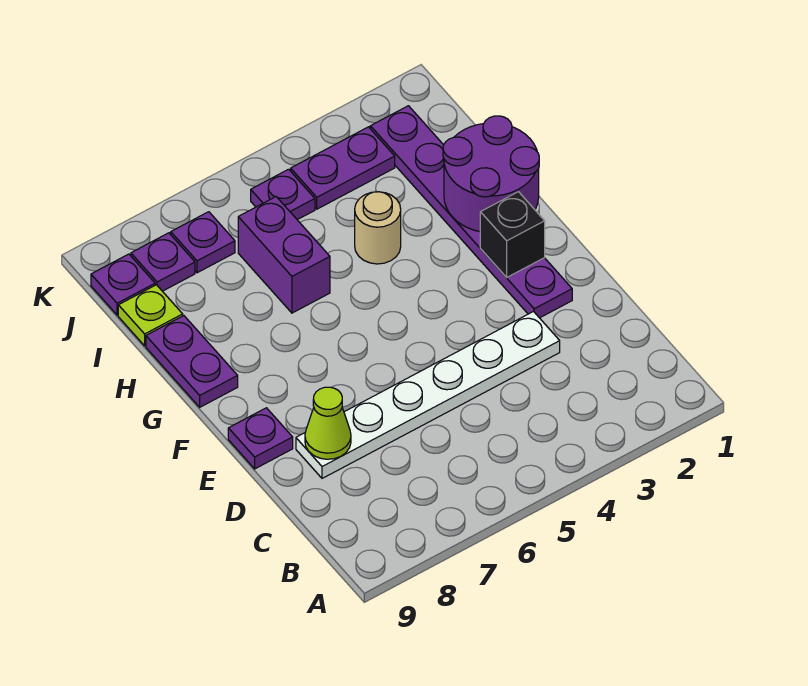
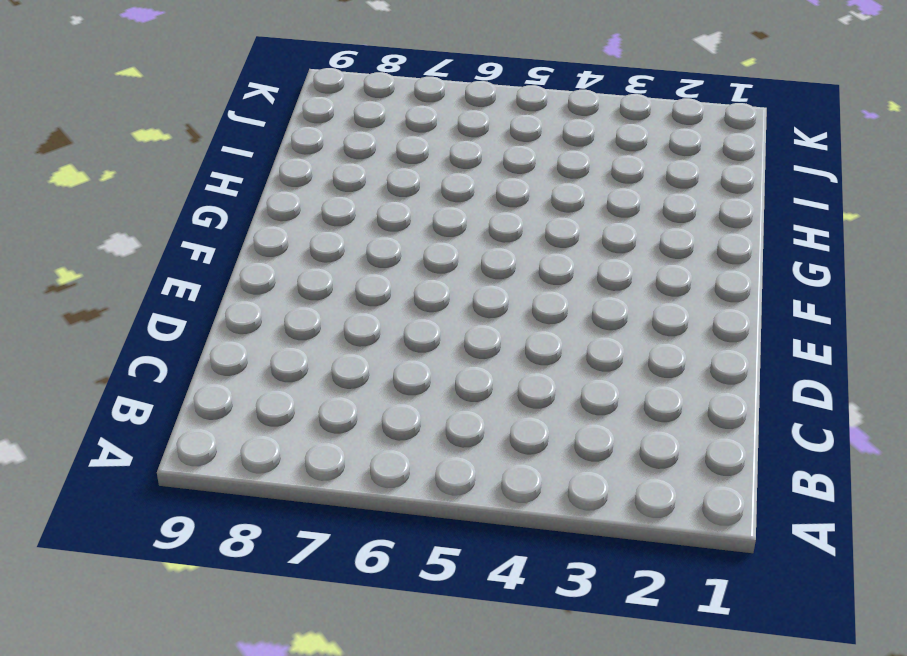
none -> white plate D3:D8 level 1
none -> purple plate E2:J2 level 1
none -> purple plate E9 level 1

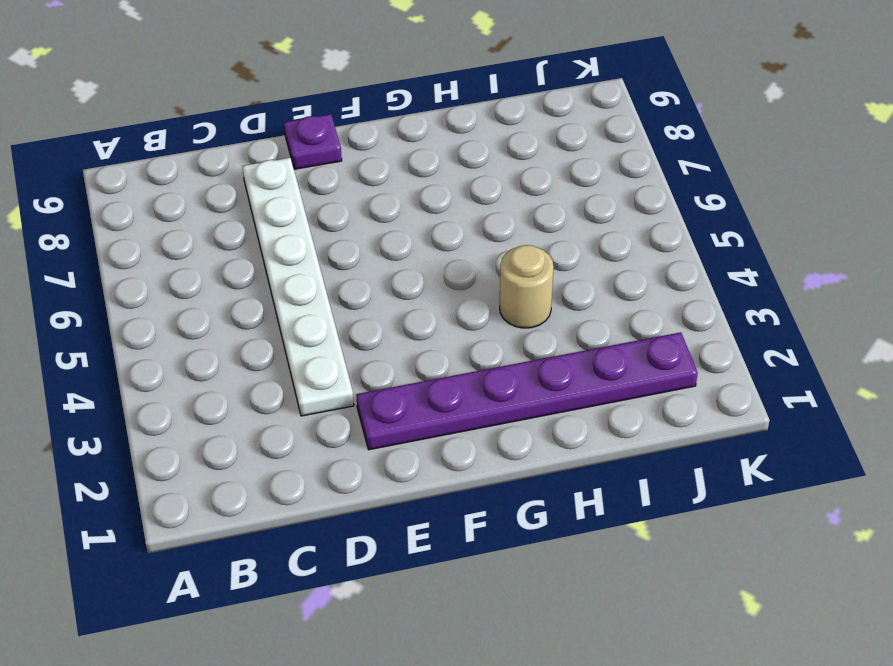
none -> purple plate G9:H9 level 1
none -> purple brick H6:I6 level 1
none -> lime plate I9 level 1

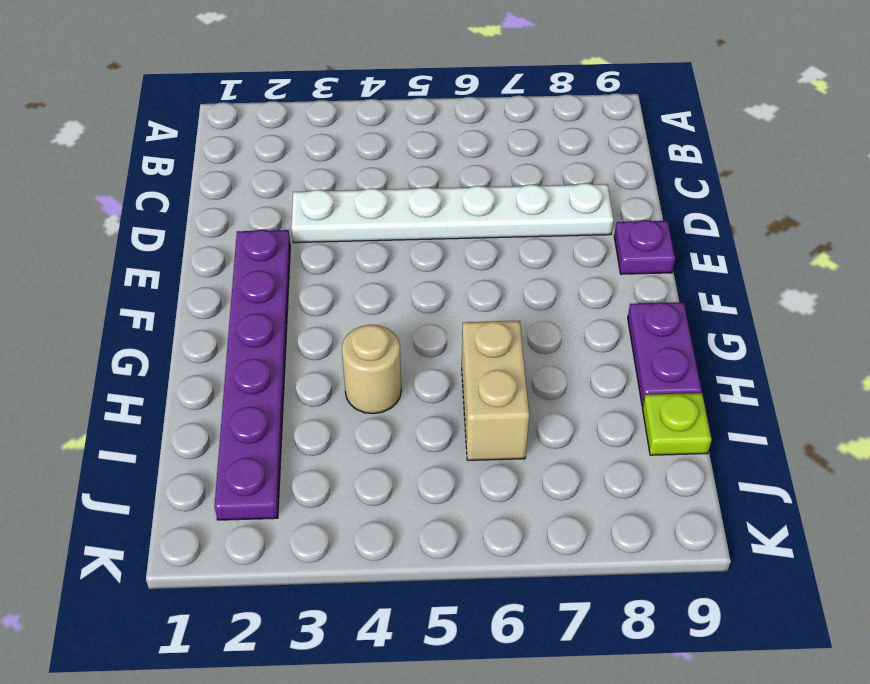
tan brick H6:I6 level 1 -> purple brick H6:I6 level 1
none -> purple plate J3:J4 level 1
none -> purple plate J5 level 1
none -> purple plate J7 level 1

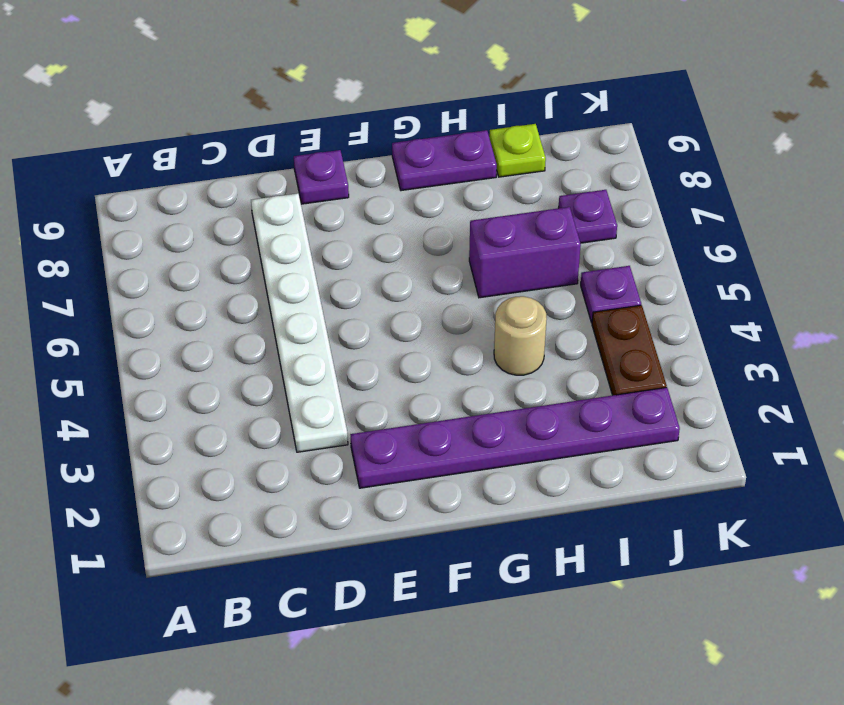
brown plate J3:J4 level 1 -> purple plate J3:J4 level 1
none -> purple plate J8 level 1
none -> purple plate J9 level 1
none -> lime cone D8 level 2

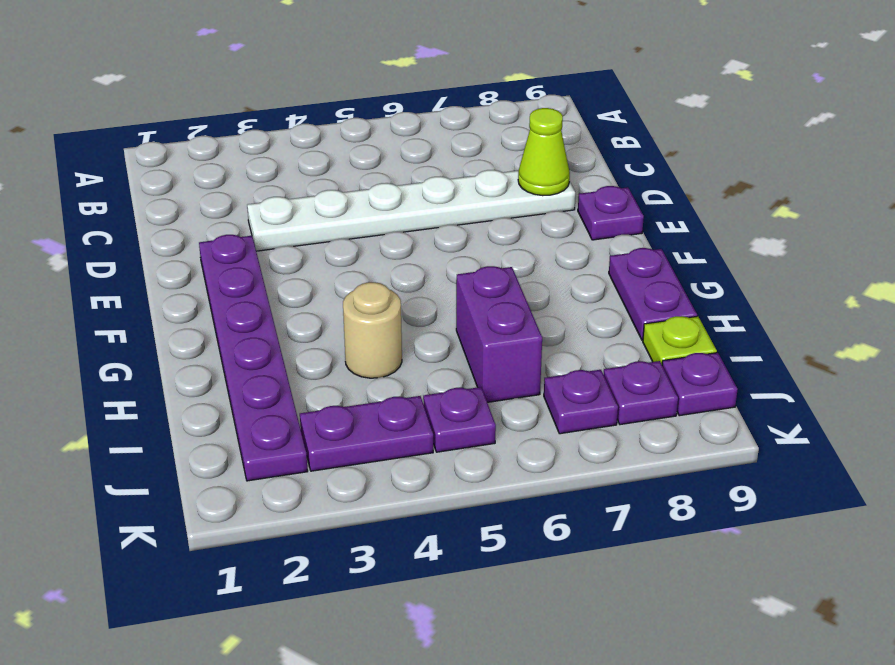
none -> black brick F2 level 2
none -> purple round brick G1:H2 level 2

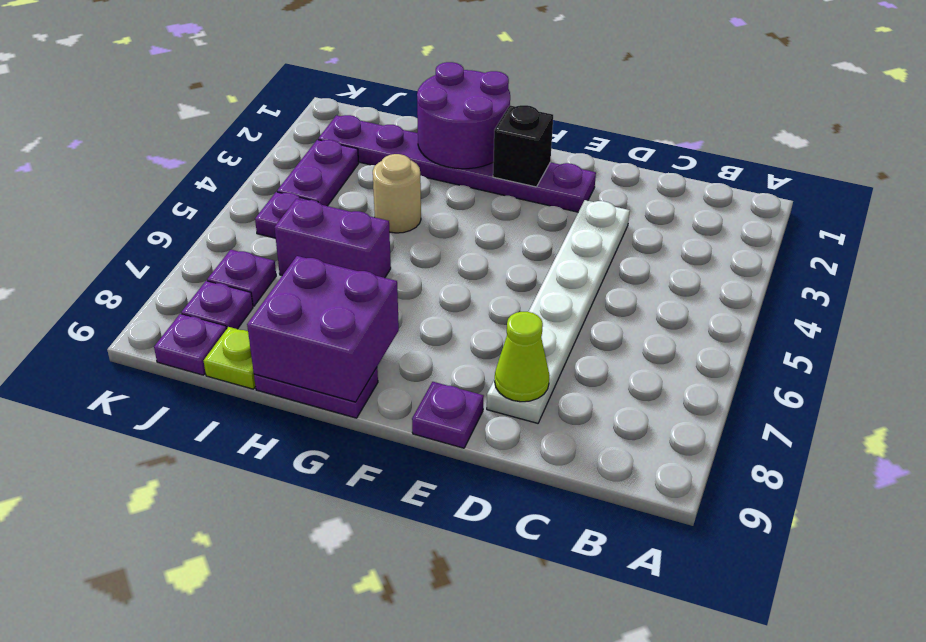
purple brick G8:H9 level 2 -> none

